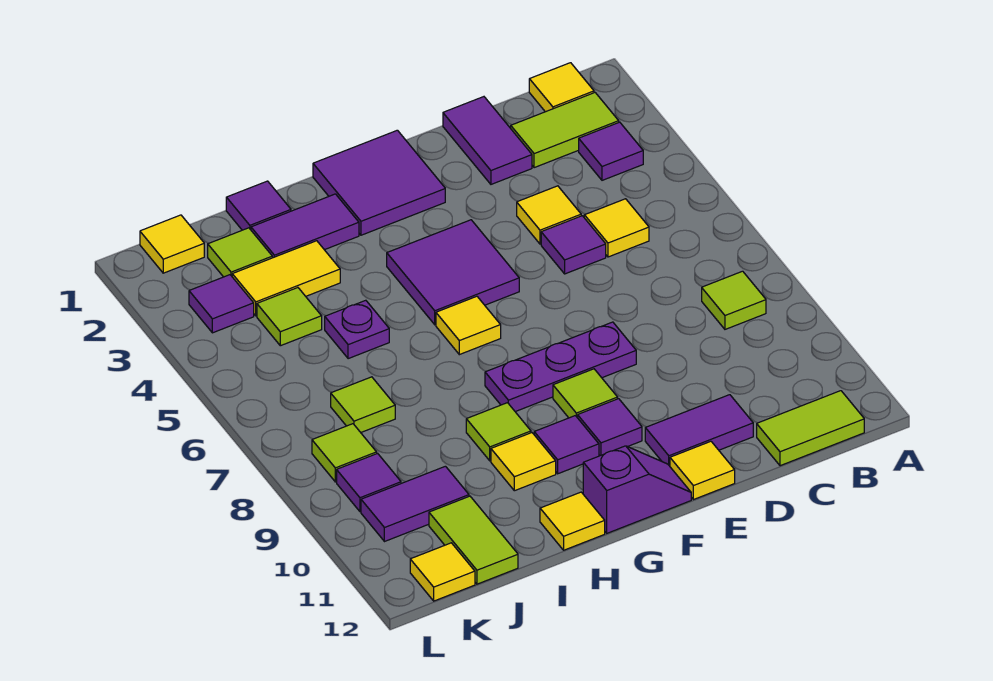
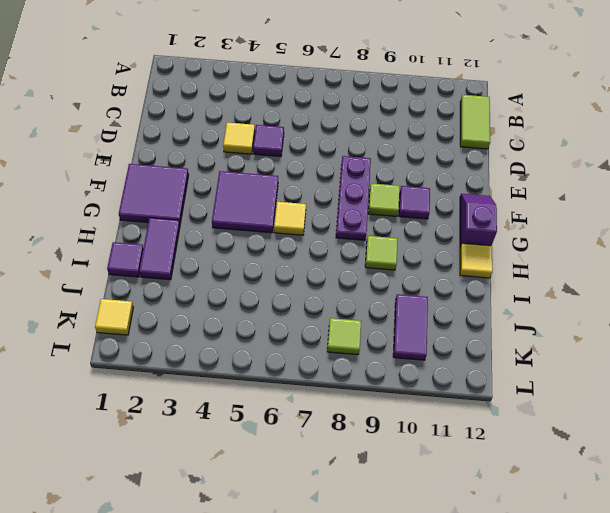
none -> yellow tile B1 level 1
none -> lime tile B2:C2 level 1
none -> purple tile B3 level 1
none -> lime tile B8 level 1

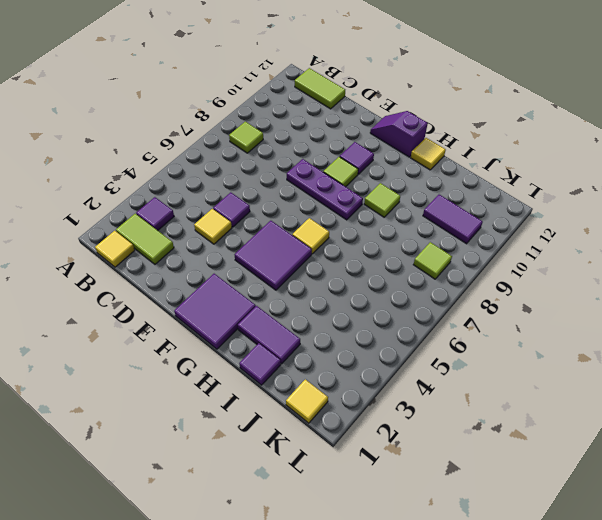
none -> yellow tile C5 level 1
none -> purple tile D1:D2 level 1
none -> purple tile D11:E11 level 1
none -> yellow tile E12 level 1

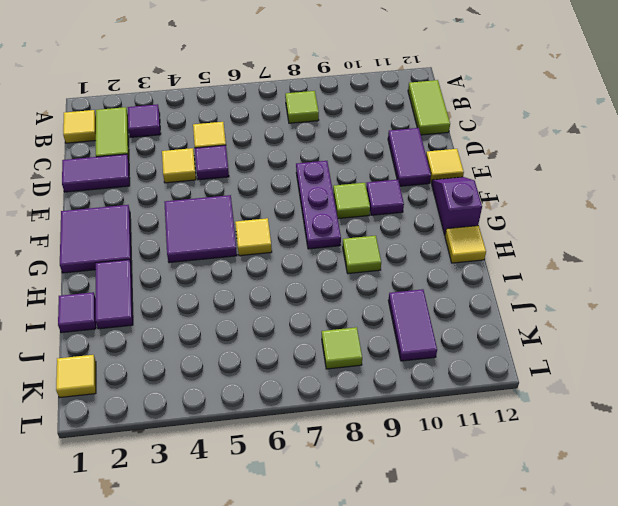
none -> purple tile G10 level 1
none -> yellow tile H10 level 1
none -> yellow tile I3:J3 level 1
none -> purple plate I5 level 1

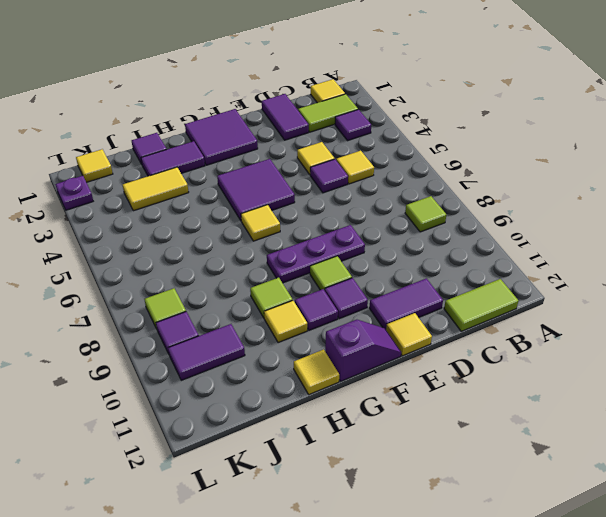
purple plate L2 level 1 -> purple plate I5 level 1
none -> lime tile J2 level 1
none -> lime tile J4 level 1
none -> lime tile J7 level 1
none -> lime tile J11:J12 level 1

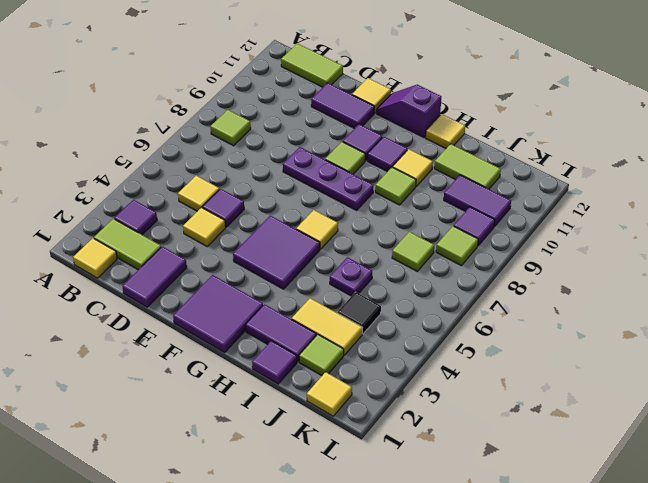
lime tile I11:J11 level 1 -> lime tile J11:J12 level 1
black tile J4 level 1 -> lime tile J4 level 1
none -> purple tile K3 level 1
none -> yellow tile K12 level 1

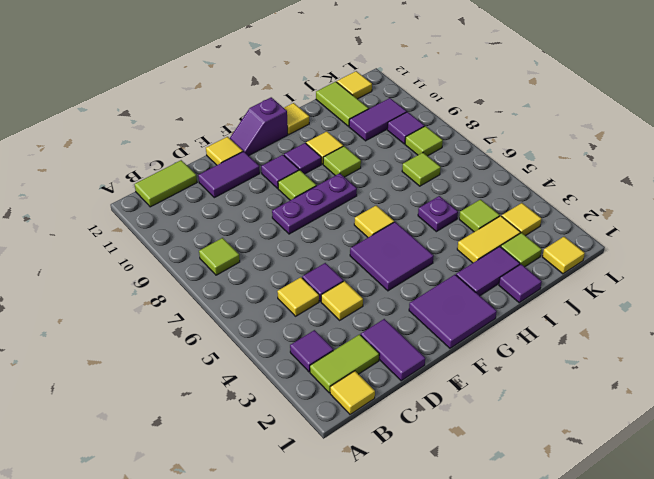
yellow tile K3 level 1 -> purple tile K3 level 1

